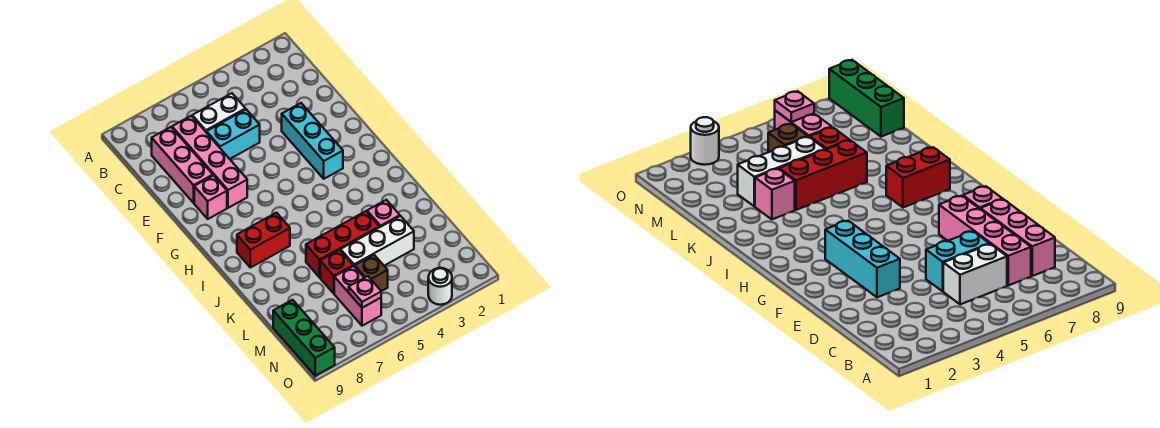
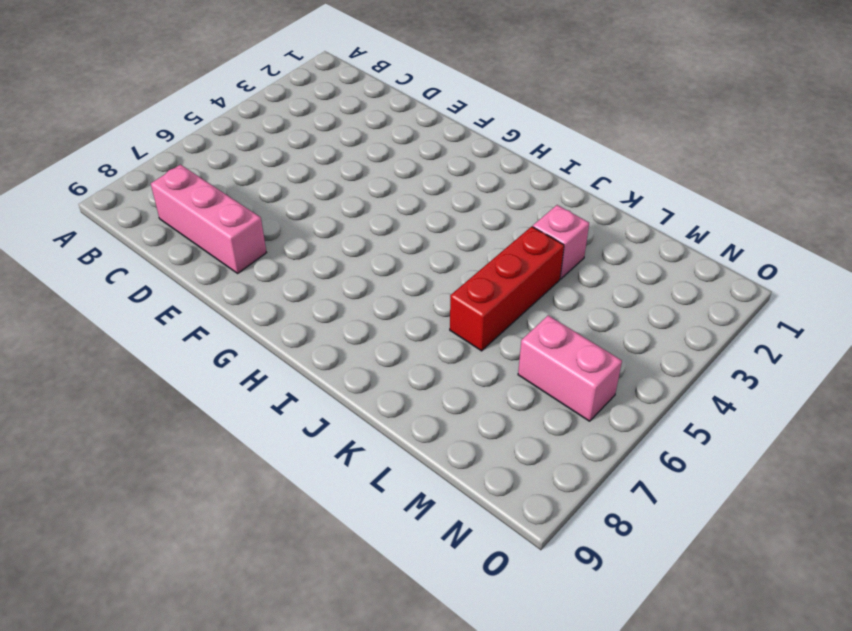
none -> white brick C5:C6 level 1
none -> pink brick C7:F7 level 1
none -> cyan brick D5:D6 level 1

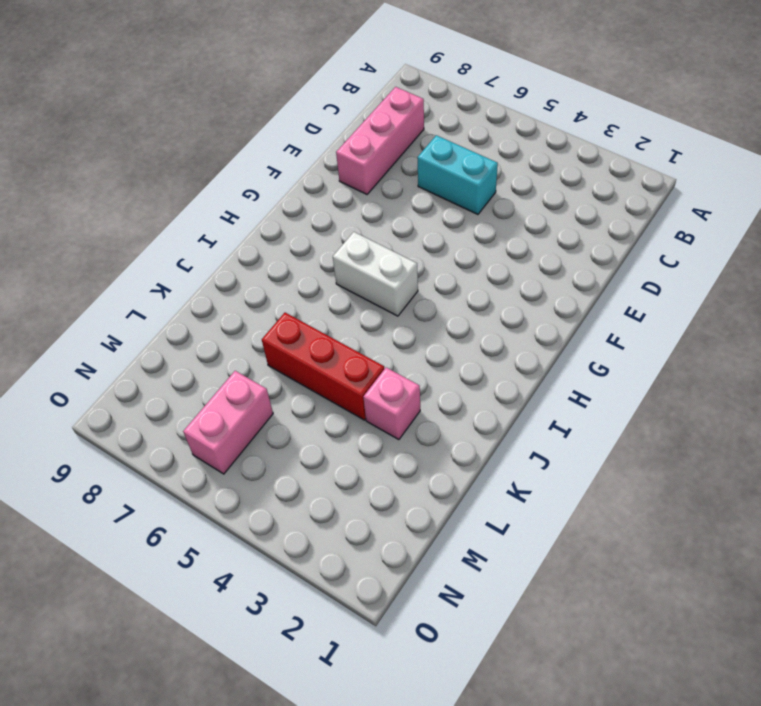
white brick H5:H6 level 1 -> white brick C5:C6 level 1
none -> pink brick C7:F7 level 1
none -> cyan brick E3:G3 level 1
none -> pink brick F8 level 1

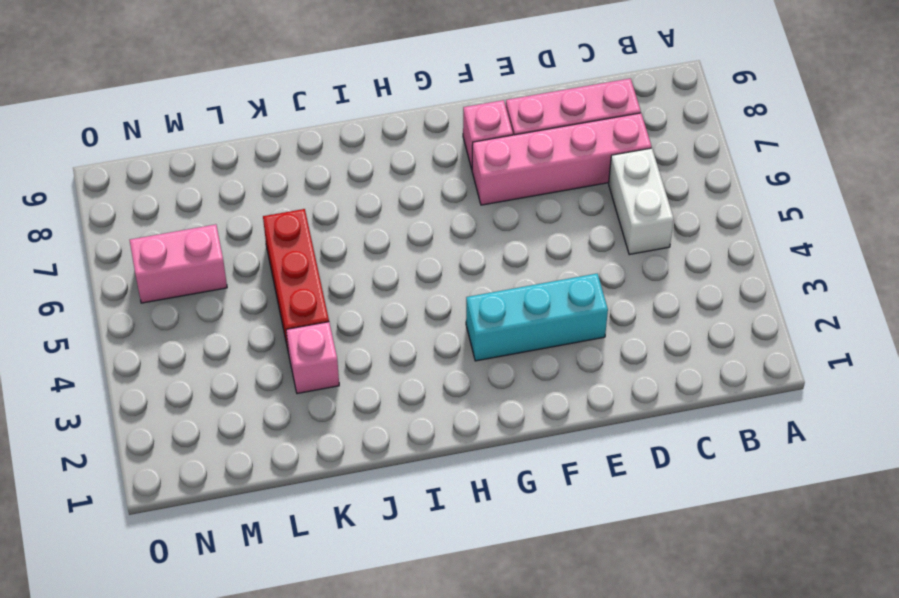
none -> cyan brick D5:D6 level 1
none -> red brick I7:I8 level 1
none -> white brick L3:L5 level 1

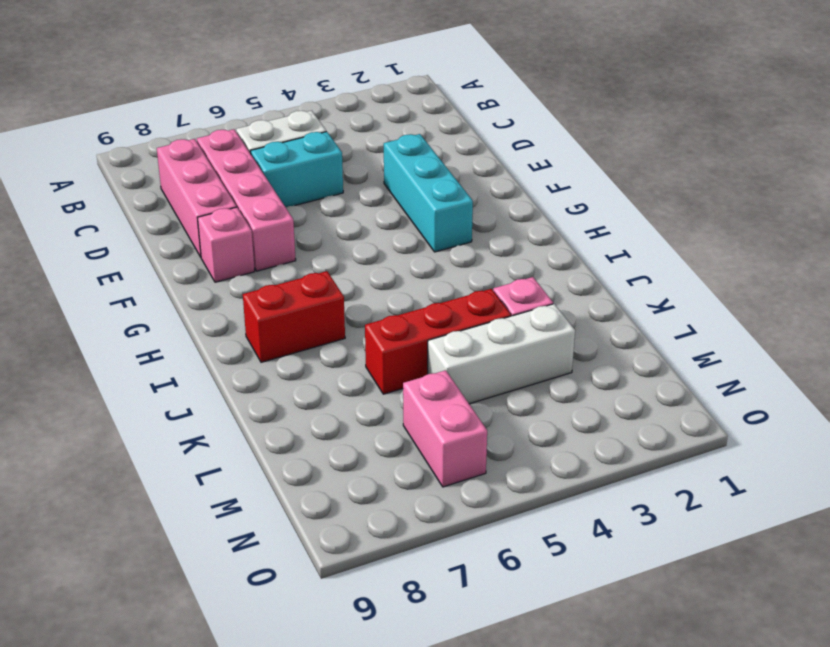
none -> red brick L6 level 1
none -> brown brick M5 level 1
none -> green brick M9:O9 level 1

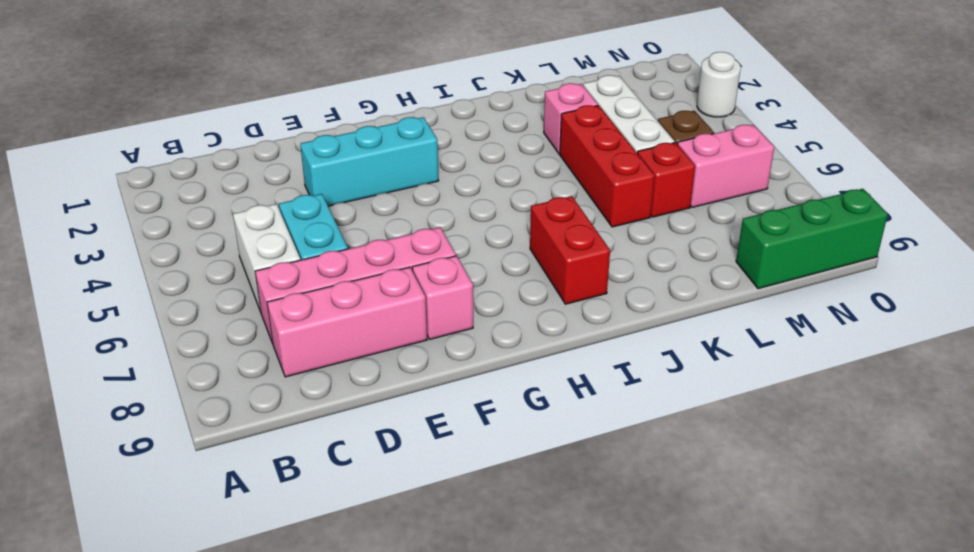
none -> pink plate N6 level 2

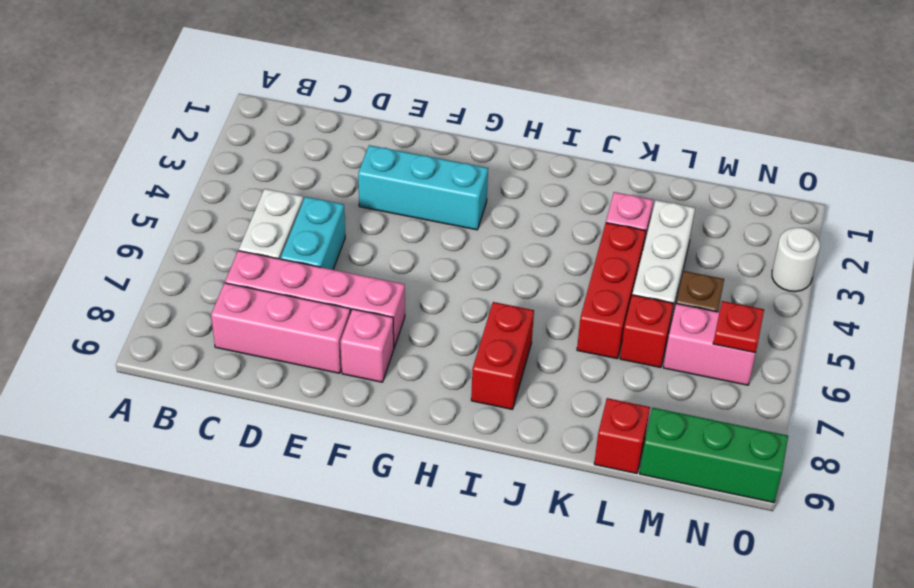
red brick L9 level 1 -> none
red plate N6 level 2 -> pink plate N6 level 2

